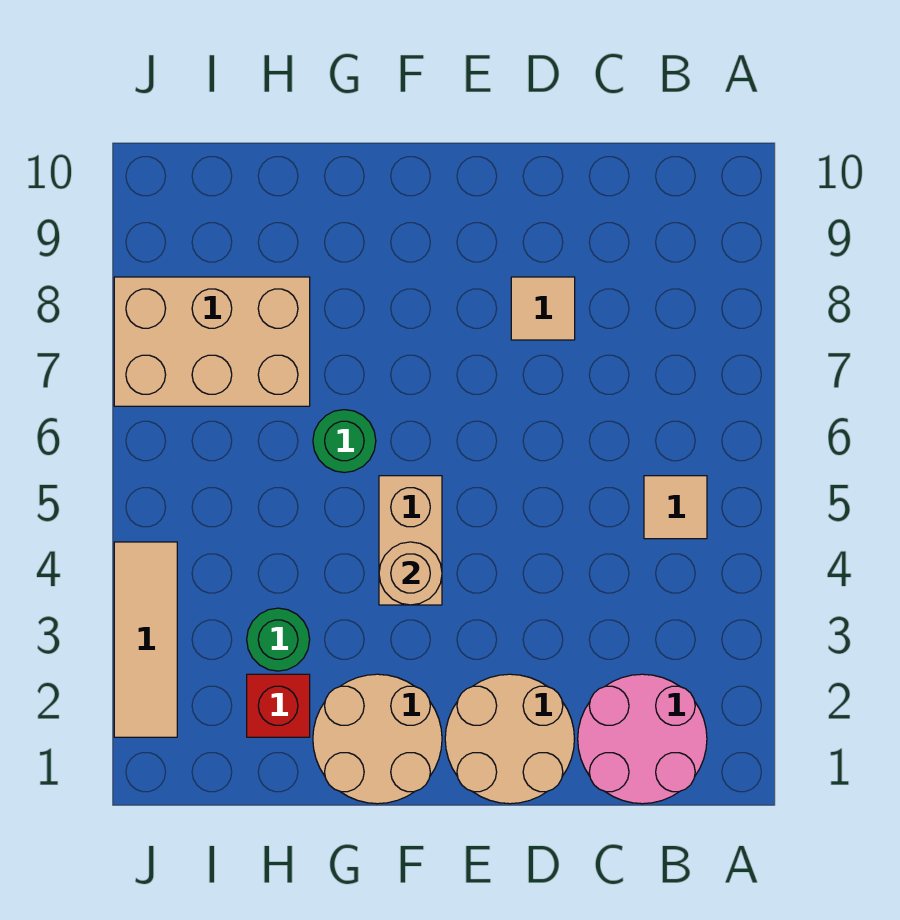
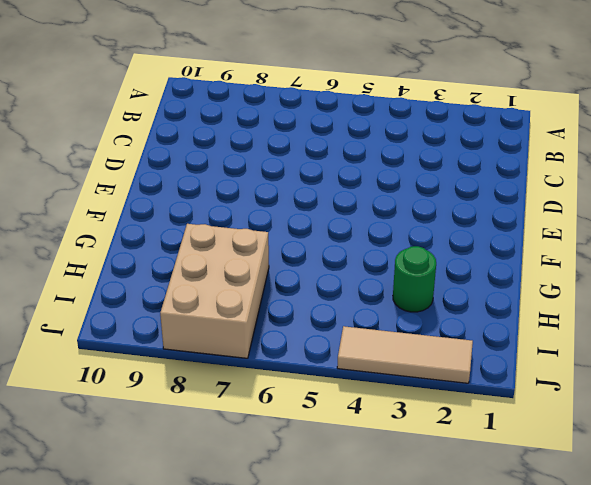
none -> pink round brick B1:C2 level 1
none -> tan tile B5 level 1
none -> tan round brick D1:E2 level 1

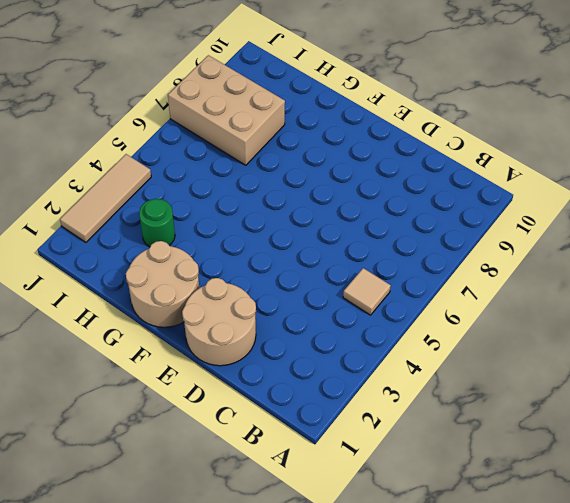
none -> pink round brick B1:C2 level 1
none -> tan tile D8 level 1
none -> tan brick F4:F5 level 1

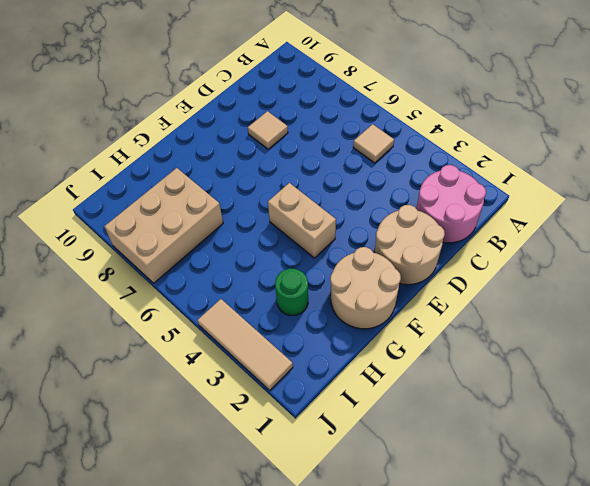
none -> green round brick G6 level 1
none -> red brick H2 level 1
none -> tan round brick F4 level 2

